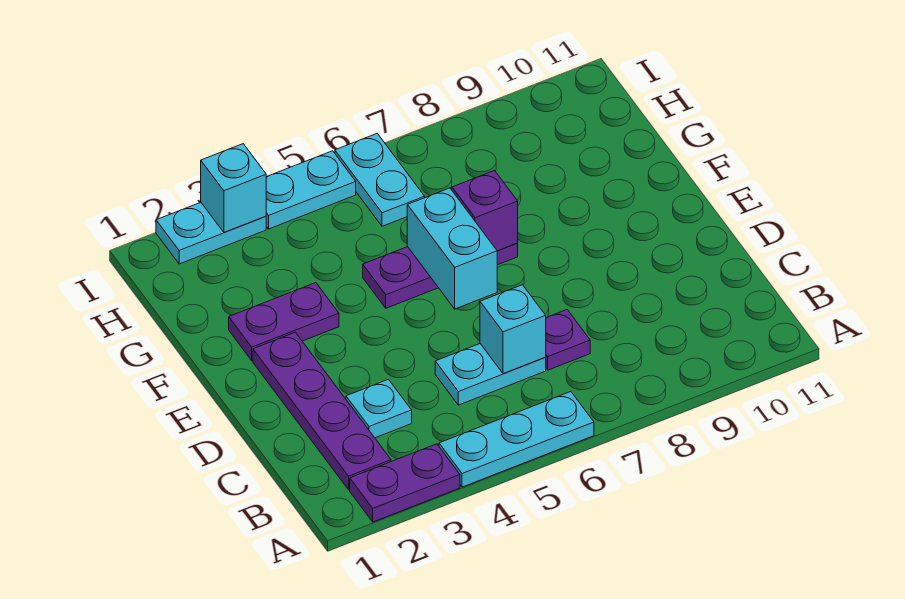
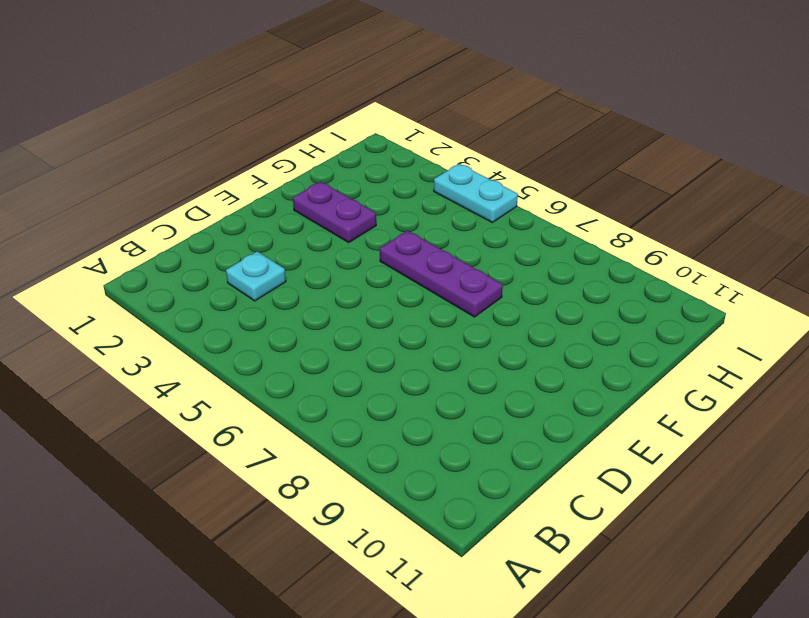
none -> purple plate A2:A3 level 1
none -> cyan plate A4:A6 level 1
none -> purple plate B2:E2 level 1

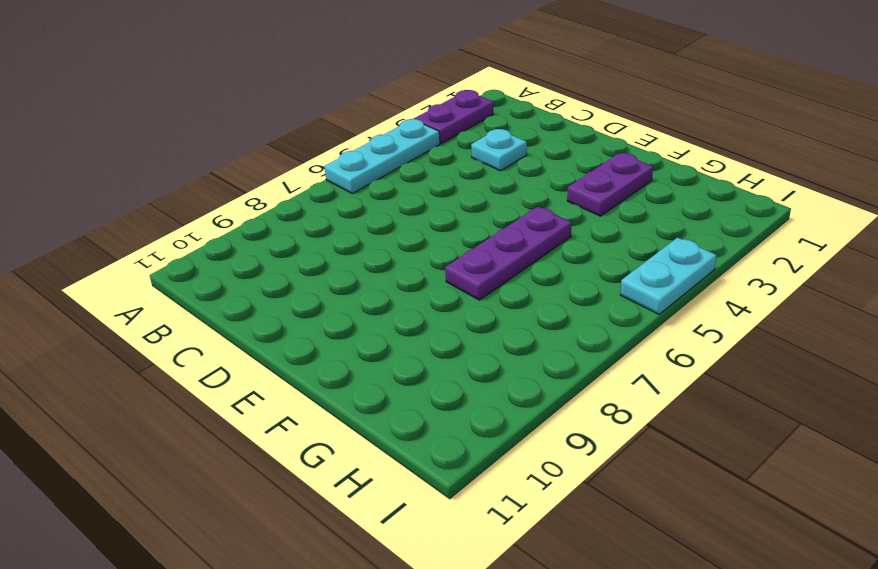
none -> purple plate B2:E2 level 1
none -> cyan plate C5:C6 level 1
none -> purple plate C7 level 1

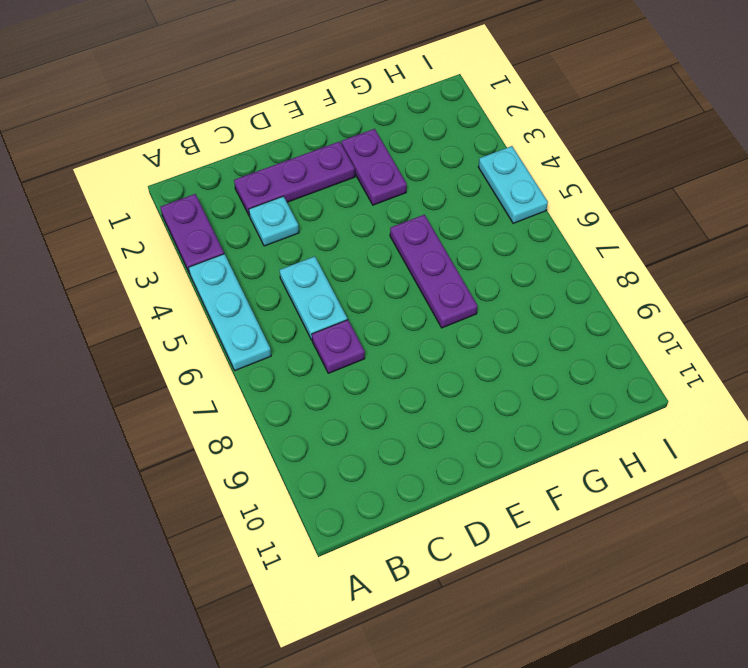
purple plate C2:E2 level 1 -> purple plate B2:E2 level 1
none -> cyan plate H6:I6 level 1
none -> cyan plate I2:I3 level 1
none -> cyan brick C6 level 2

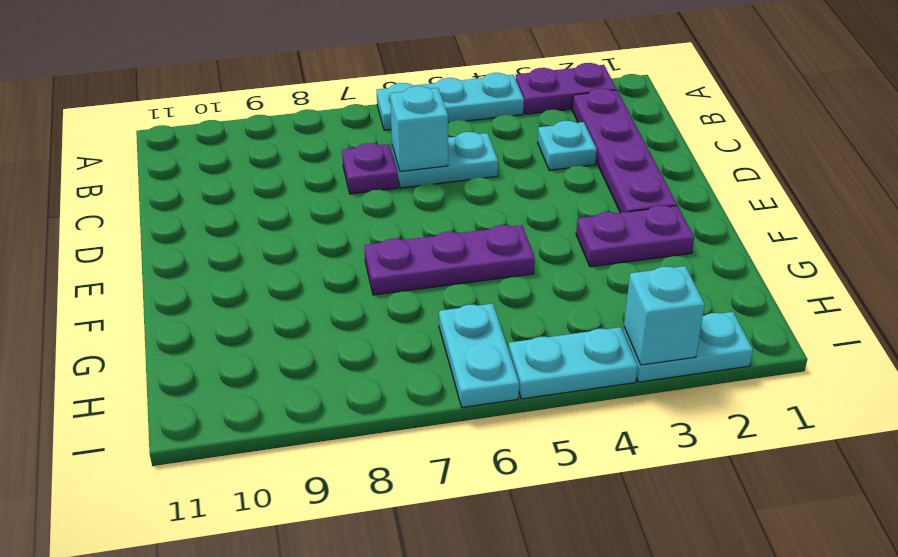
none -> cyan brick E6:F6 level 2
none -> purple brick F7 level 2

